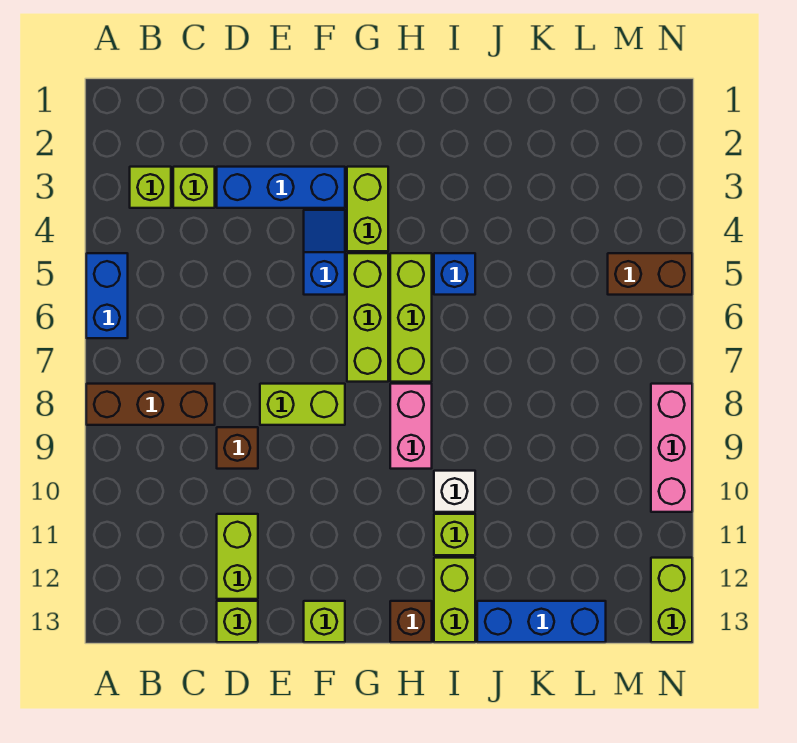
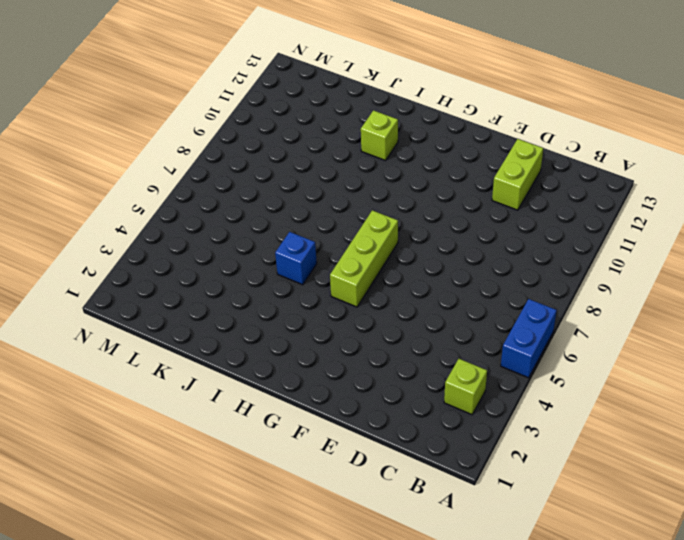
none -> brown brick A8:C8 level 1
none -> lime brick C3 level 1
none -> blue brick D3:F3 level 1

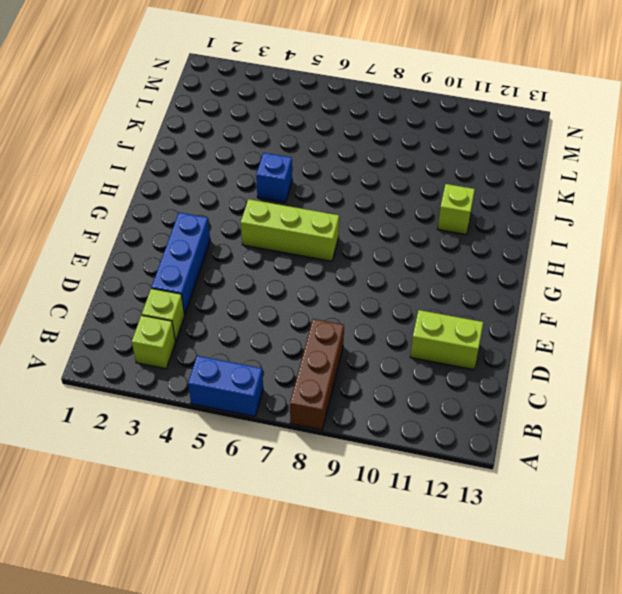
none -> brown brick D9 level 1
none -> lime brick D13 level 1
none -> lime brick E8:F8 level 1

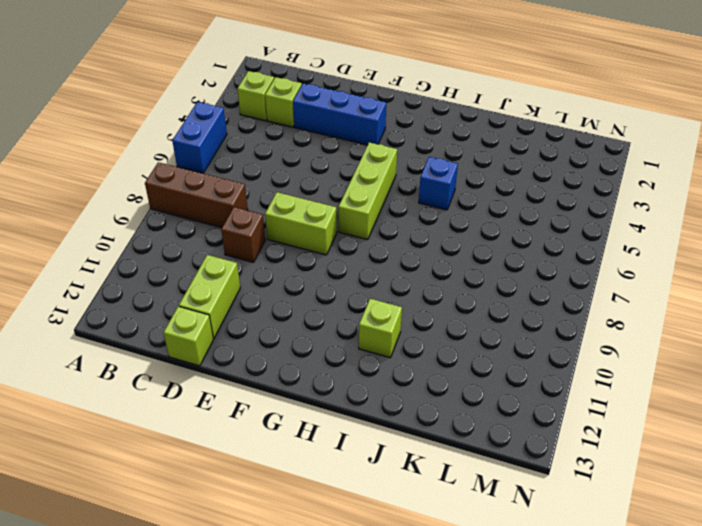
none -> blue slope F4:F5 level 1 top 5
none -> lime brick F13 level 1
none -> lime brick G3:G4 level 1

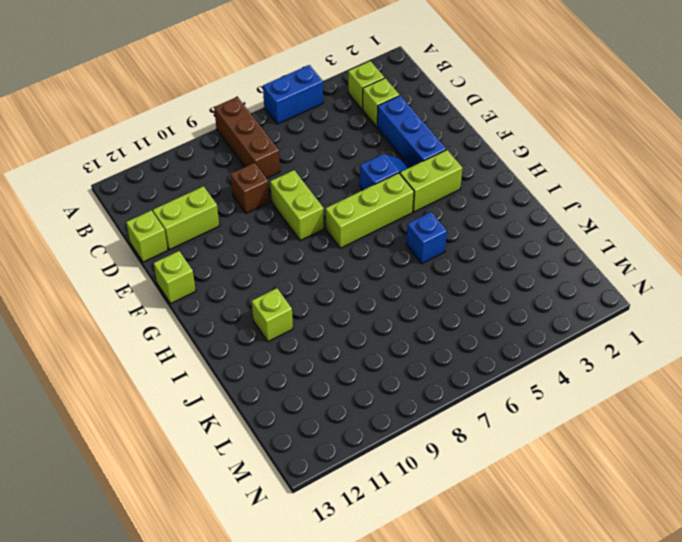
none -> lime brick H5:H7 level 1
none -> pink brick H8:H9 level 1
none -> brown brick H13 level 1

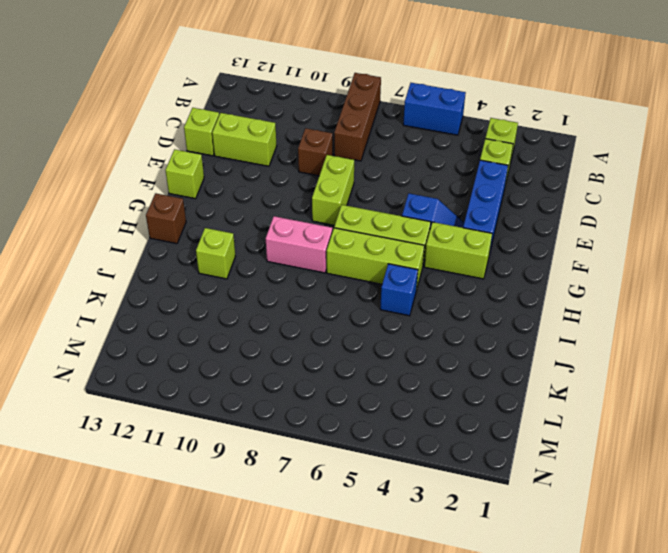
none -> white brick I10 level 1
none -> lime brick I12:I13 level 1
none -> blue brick J13:L13 level 1

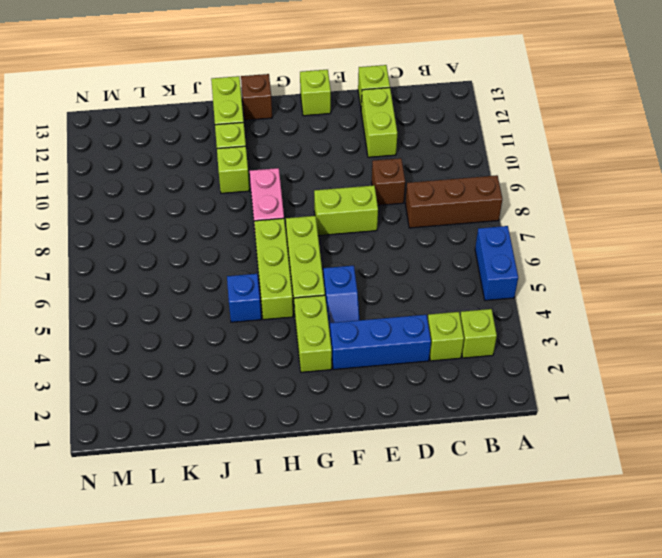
lime brick I10 level 1 -> white brick I10 level 1
none -> blue brick J13:L13 level 1
none -> brown brick M5:N5 level 1
none -> pink brick N8:N10 level 1

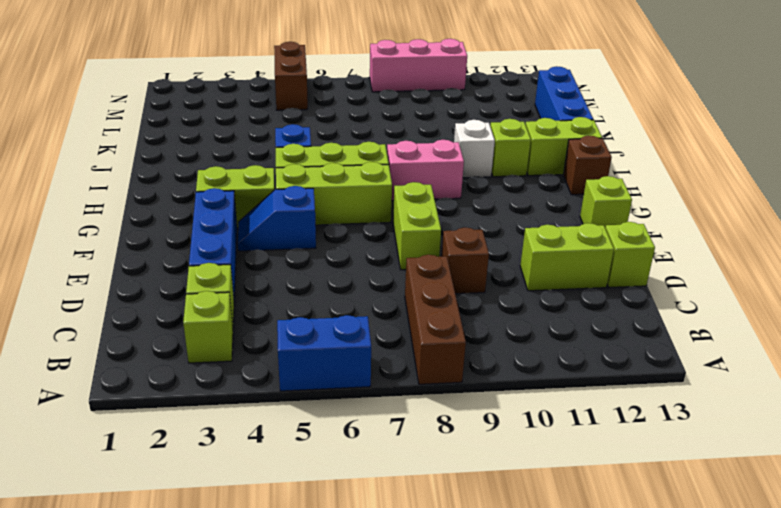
none -> lime brick N12:N13 level 1

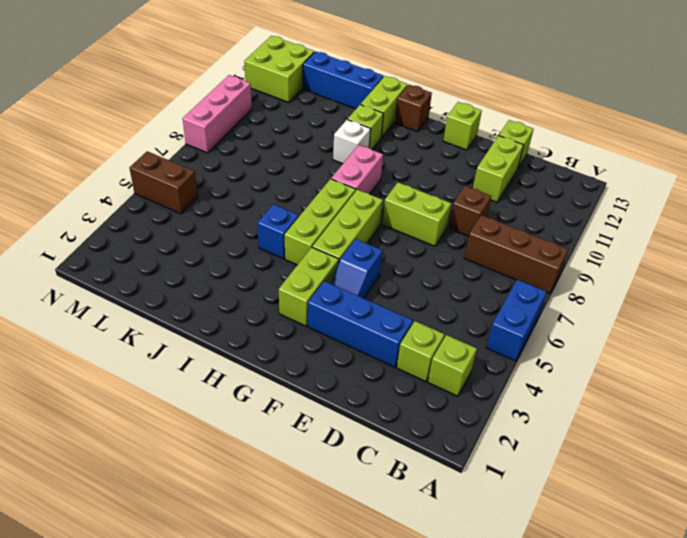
lime brick M12:N13 level 1 -> lime brick N12:N13 level 1

